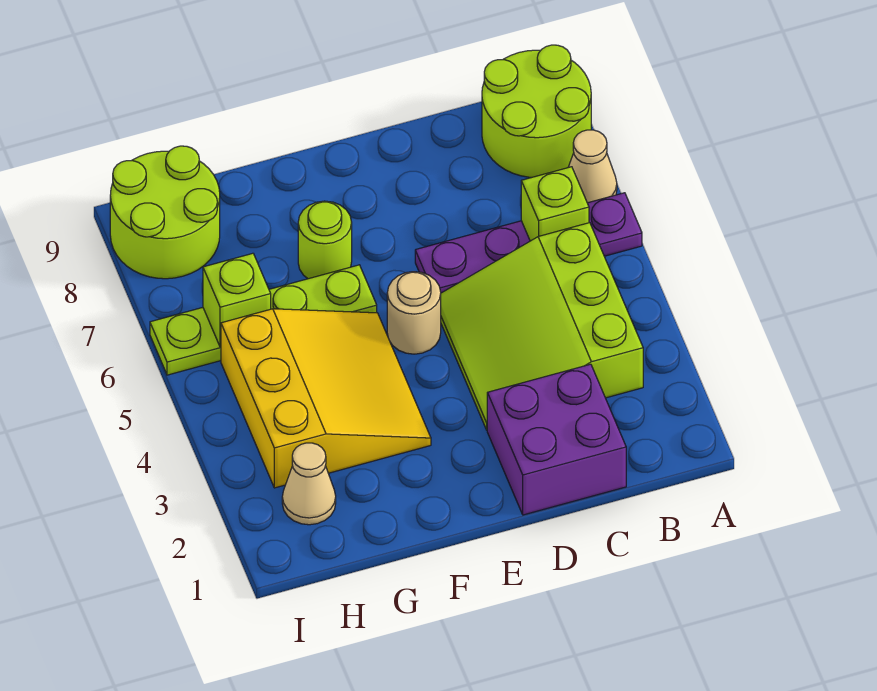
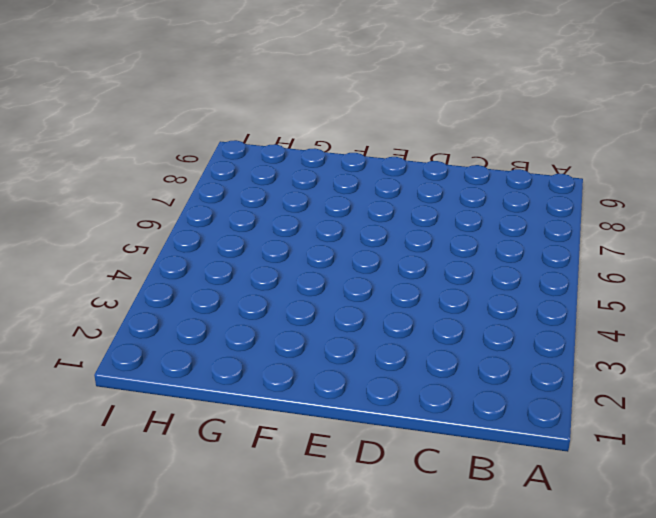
none -> purple plate A6:D6 level 1
none -> tan cone A7 level 1
none -> lime round brick A8:B9 level 1

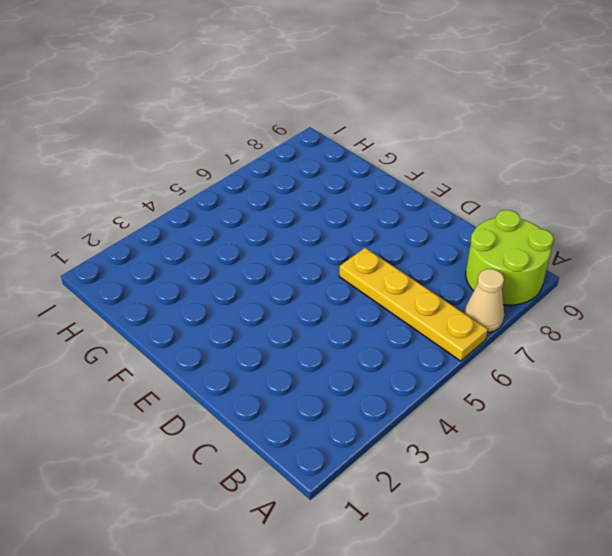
yellow plate A6:D6 level 1 -> purple plate A6:D6 level 1
none -> lime slope B3:D5 level 1 top B
none -> purple brick C1:D2 level 1
none -> tan round brick E5 level 1

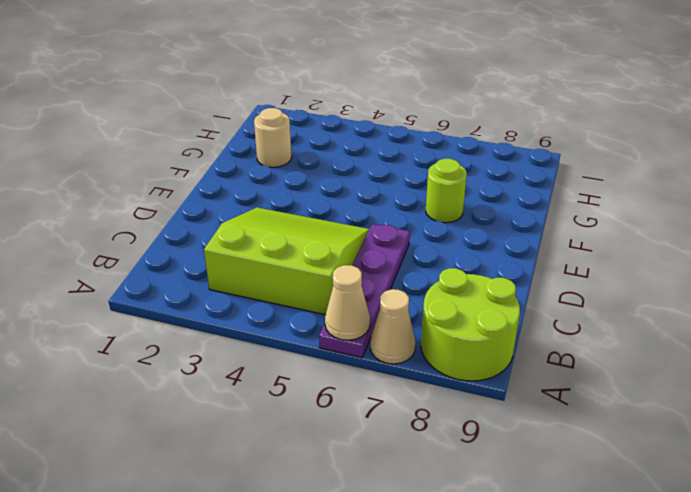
tan cone A6 level 2 -> tan cone H2 level 1
tan round brick G2 level 1 -> tan round brick E5 level 1
none -> purple brick C1:D2 level 1
none -> yellow slope F3:H5 level 1 top H
none -> lime plate F6:I6 level 1

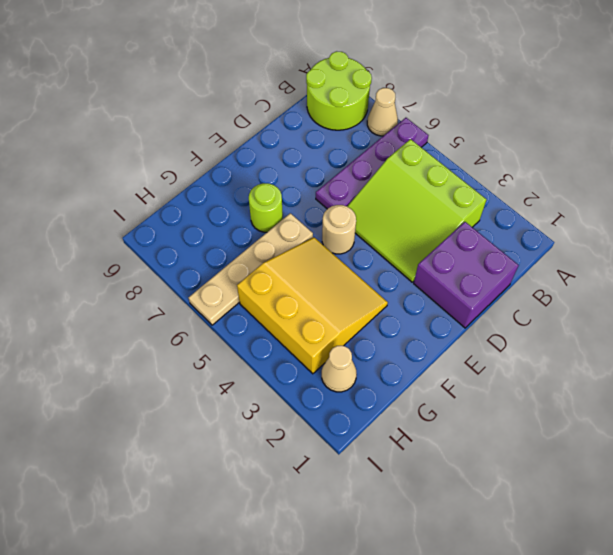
tan plate F6:I6 level 1 -> lime plate F6:I6 level 1
none -> lime round brick H8:I9 level 1
none -> lime brick B6 level 2
none -> lime brick H6 level 2

